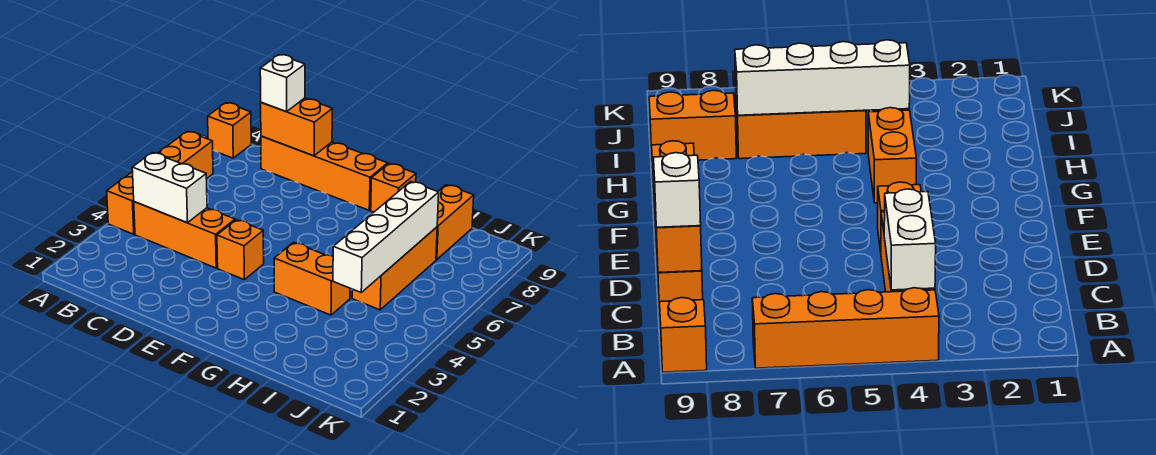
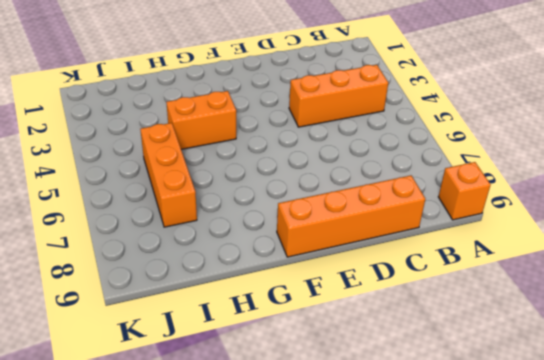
none -> orange brick A4:A7 level 1
none -> orange brick E4 level 1
none -> orange brick G9 level 1

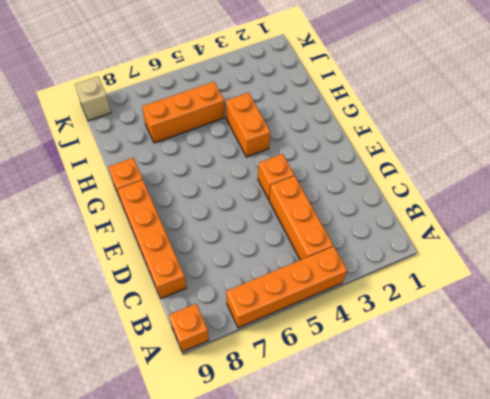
tan brick K9 level 1 -> none
none -> orange brick I8:I9 level 1
none -> white brick B4:C4 level 2
none -> orange brick C9:D9 level 2

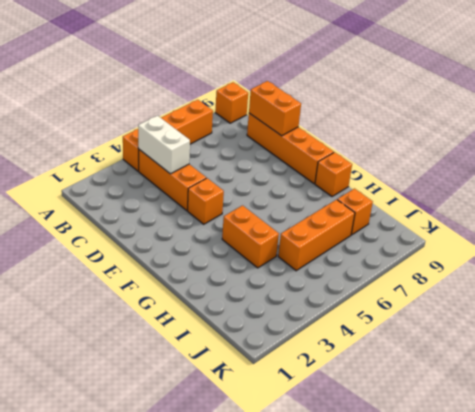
orange brick I8 level 1 -> orange brick I8:I9 level 1
none -> white brick I4:I7 level 2
none -> white brick C9 level 3

